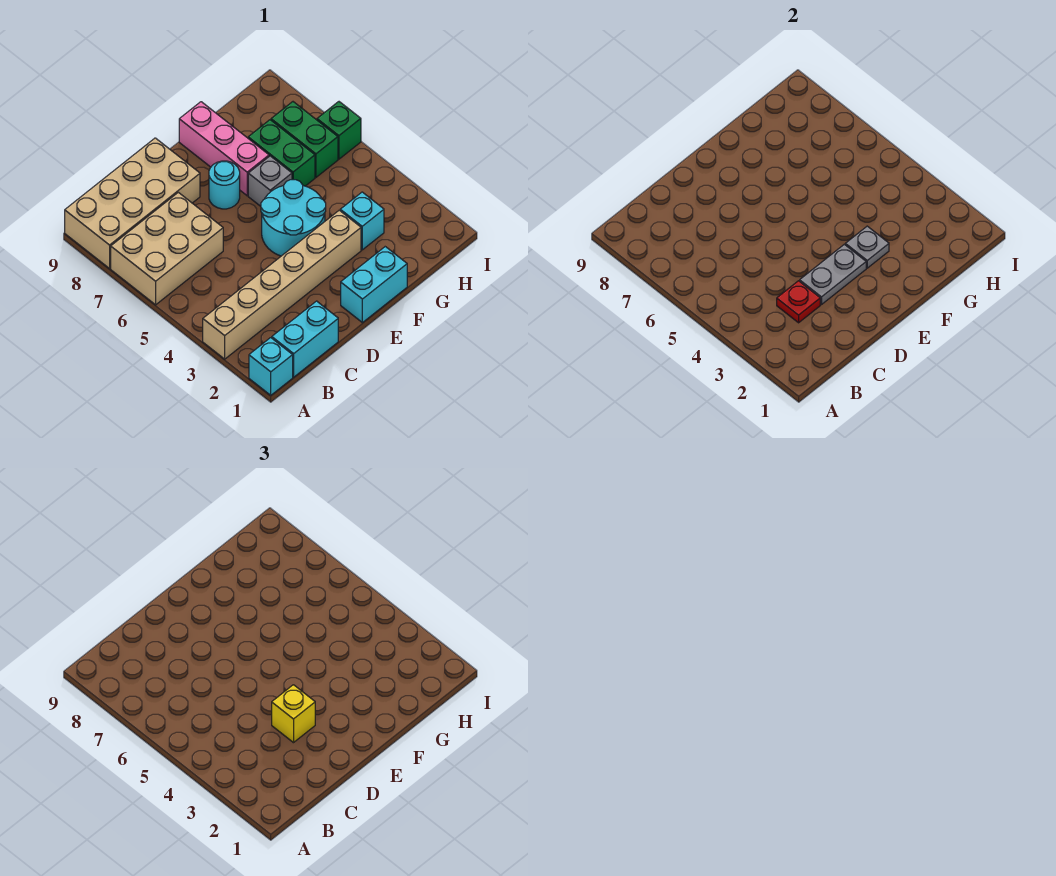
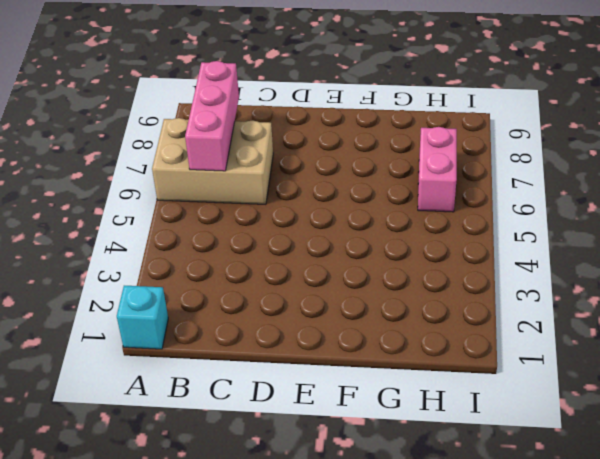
pink brick B6:B8 level 2 -> pink brick F7:F9 level 1
pink brick H6:H7 level 1 -> green brick H6:H7 level 1
none -> tan brick A3:F3 level 1
none -> tan brick A8:D9 level 1
none -> cyan brick B1:C1 level 1

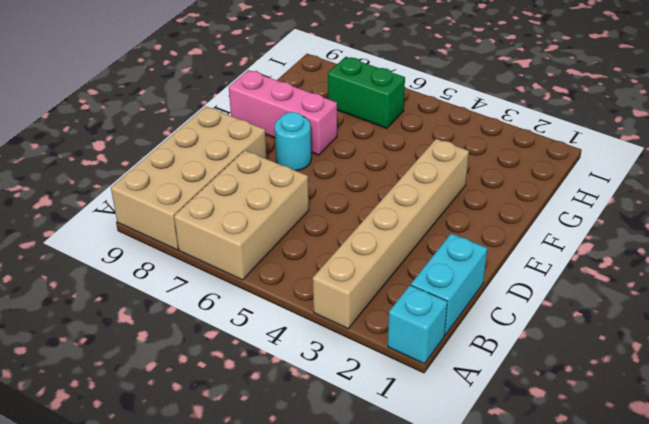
none -> cyan brick E1:F1 level 1
none -> cyan round brick E4:F5 level 1
none -> grey brick F6 level 1

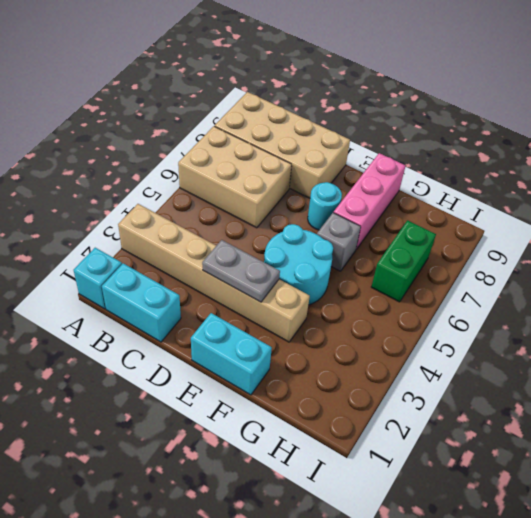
none -> cyan brick G3 level 1
none -> green brick G6:G7 level 1
none -> green brick I6 level 1

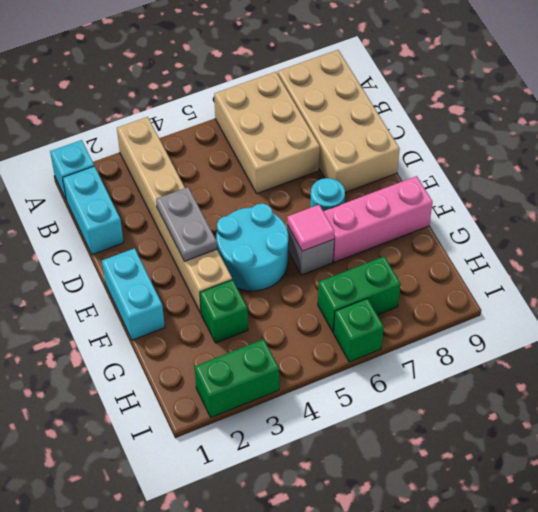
pink tile F6 level 2 -> none
green brick G3 level 1 -> cyan brick G3 level 1
green brick I2:I3 level 1 -> green brick G6:G7 level 1
none -> red plate C3 level 2
none -> grey plate F3 level 2
none -> yellow brick D3 level 3

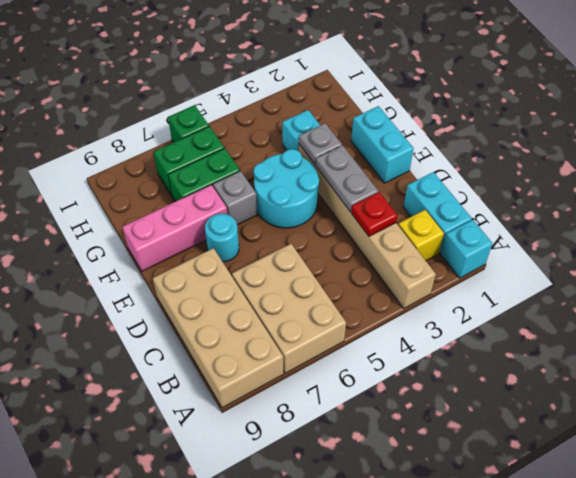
yellow brick B2 level 1 -> yellow brick D3 level 3

